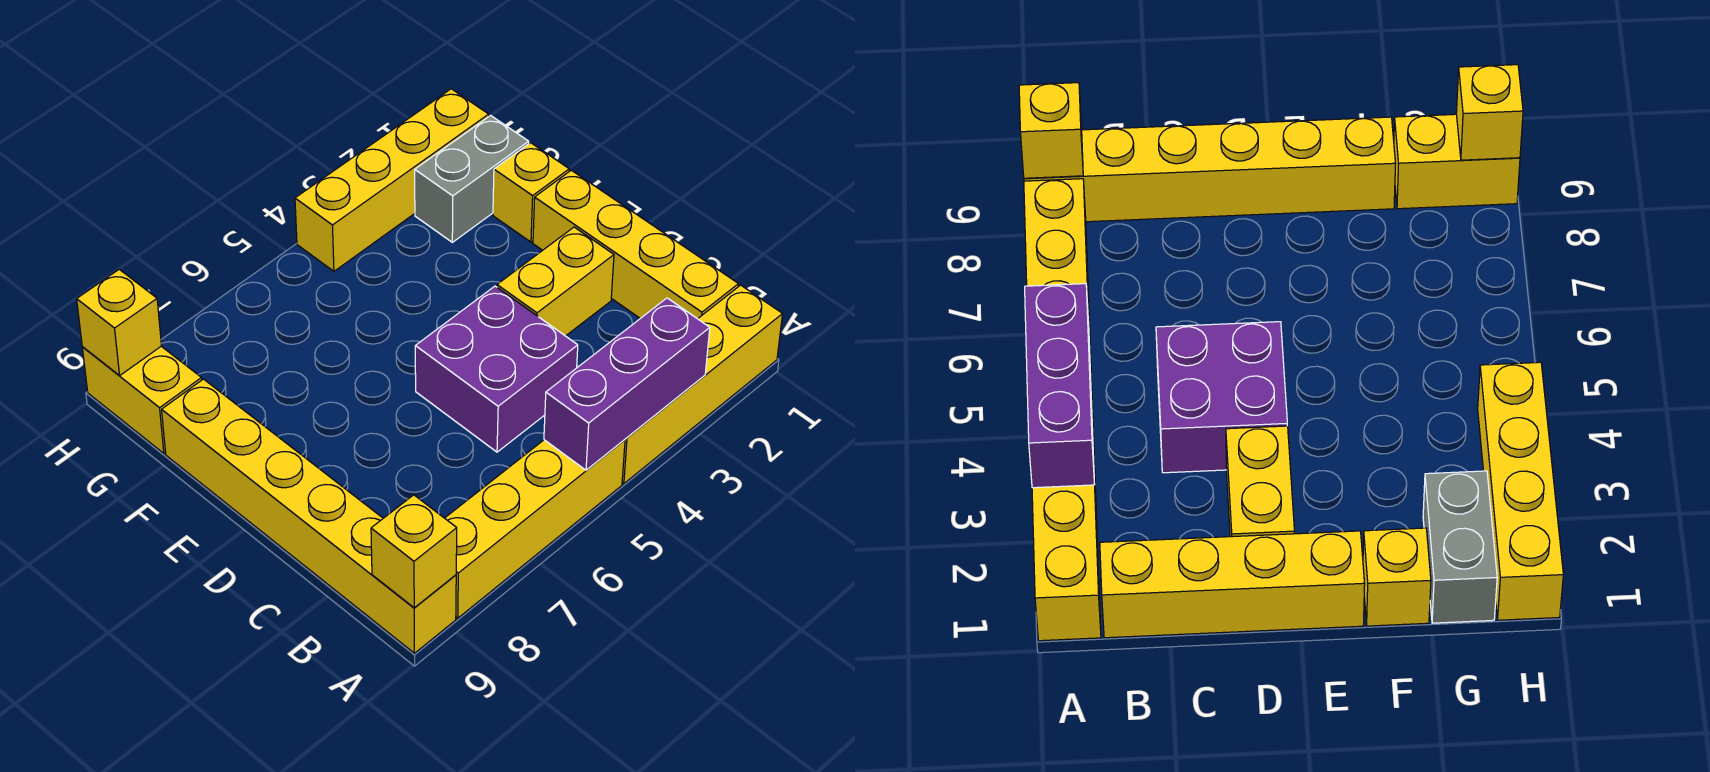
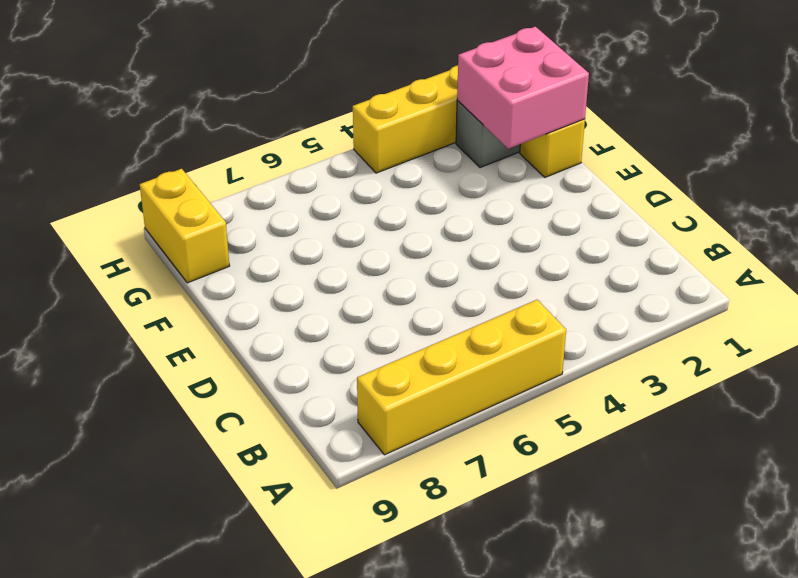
pink brick F1:G2 level 2 -> none
none -> yellow brick A1:A4 level 1
none -> yellow brick A9:F9 level 1
none -> yellow brick B1:E1 level 1

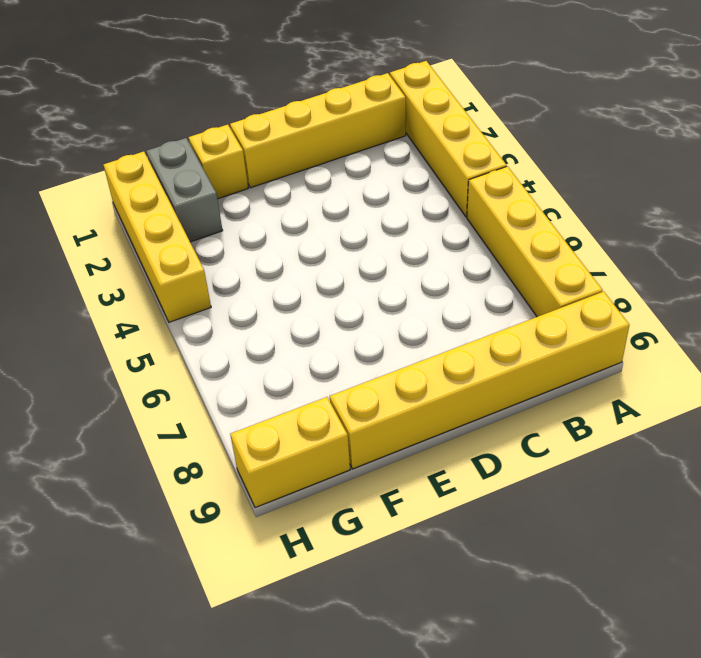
none -> purple brick C4:D5 level 1
none -> yellow brick D2:D3 level 1
none -> purple brick A3:A5 level 2

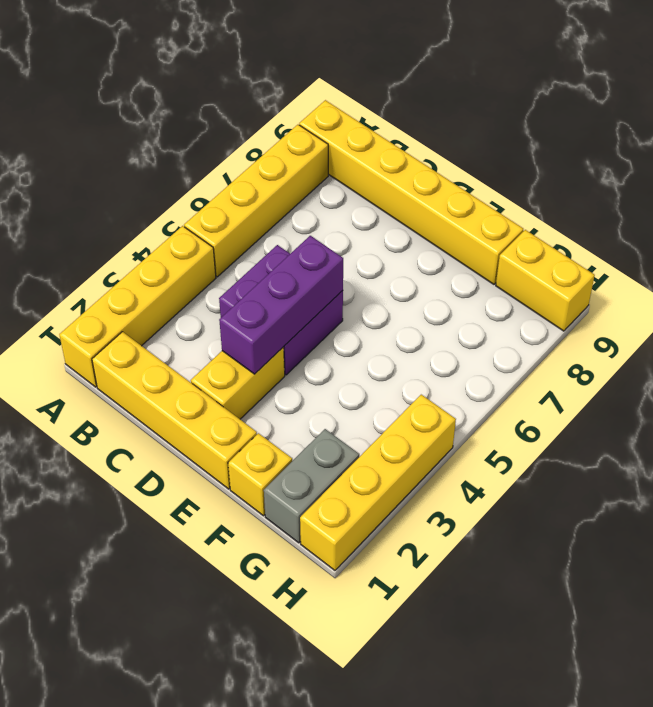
purple brick D3:D5 level 2 -> purple brick A3:A5 level 2
none -> yellow brick A9 level 2
none -> yellow brick H9 level 2

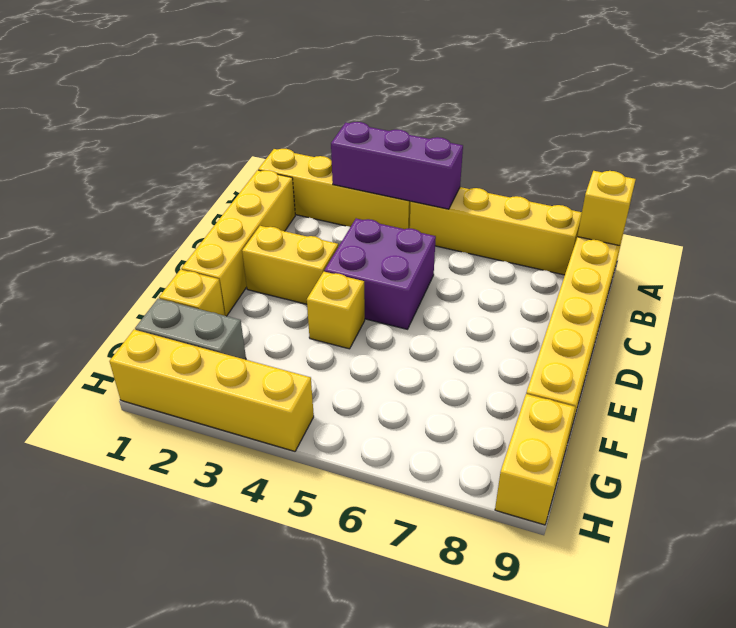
yellow brick E4 level 1 -> yellow brick H9 level 2

